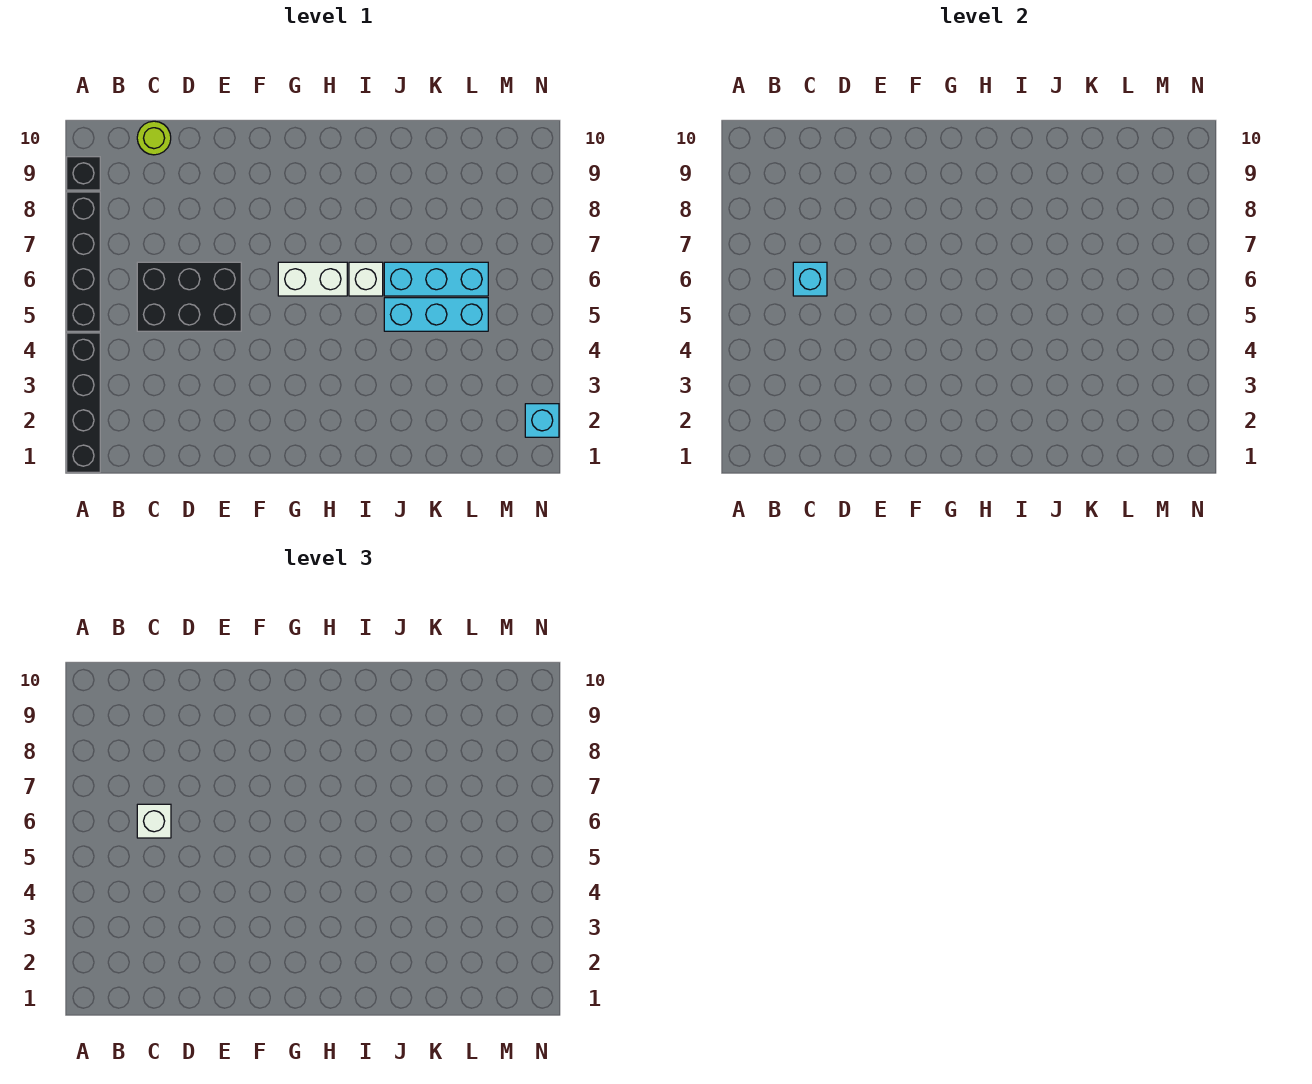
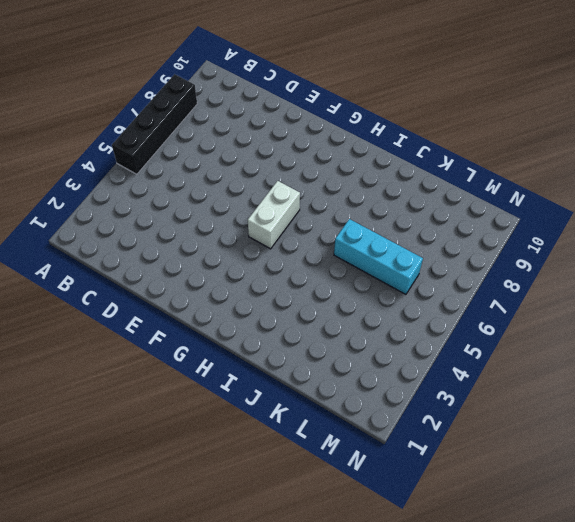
white brick G5:G6 level 1 -> white brick G6:H6 level 1
none -> black brick A1:A4 level 1
none -> black brick A9 level 1
none -> black brick C5:E6 level 1

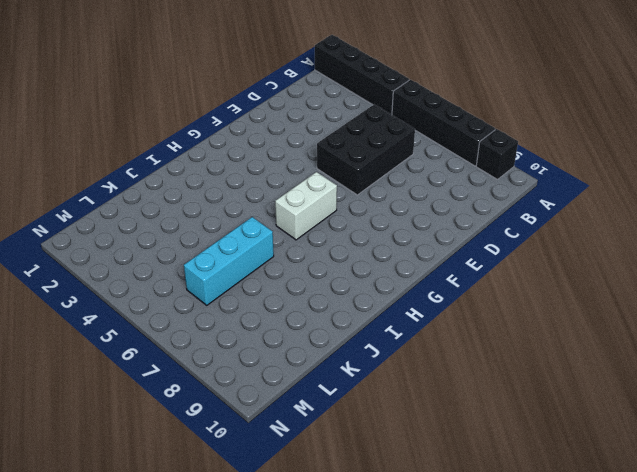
none -> lime round brick C10 level 1
none -> white brick I6 level 1
none -> cyan brick J5:L5 level 1

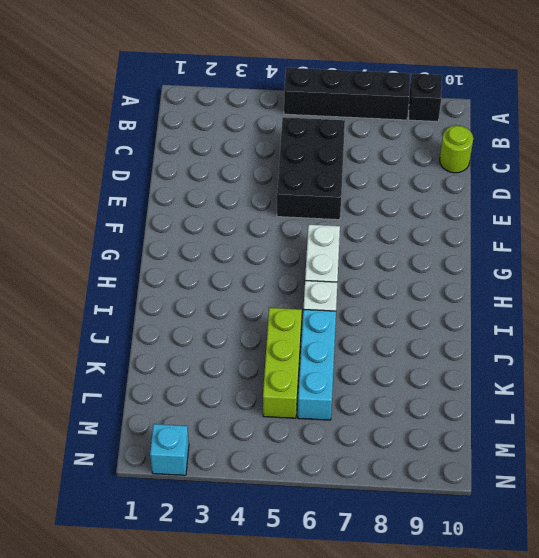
lime brick J5:L5 level 1 -> cyan brick J5:L5 level 1
none -> black brick A1:A4 level 1
none -> cyan brick C6 level 2
none -> white brick C6 level 3

